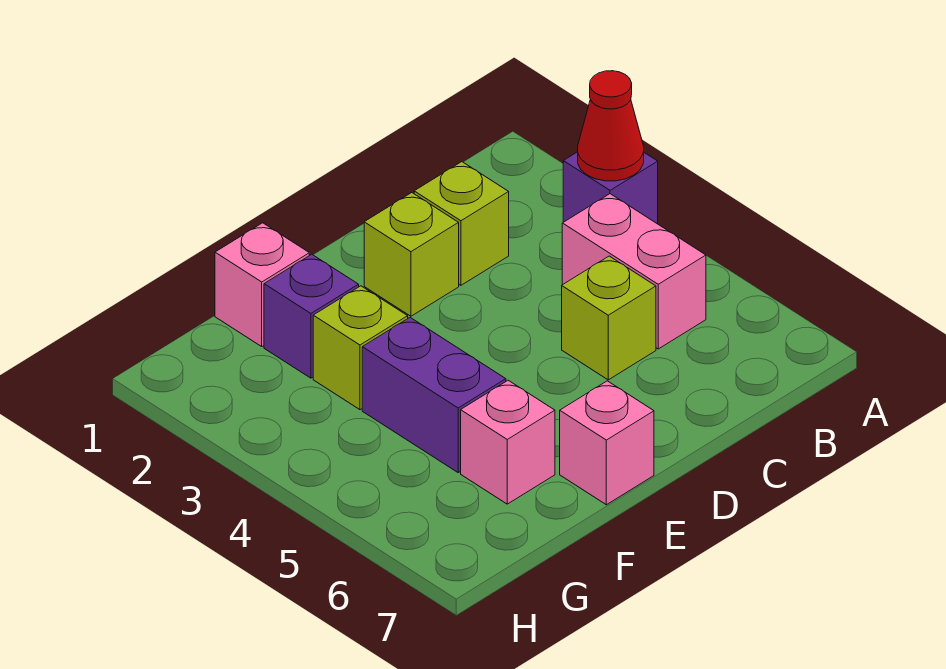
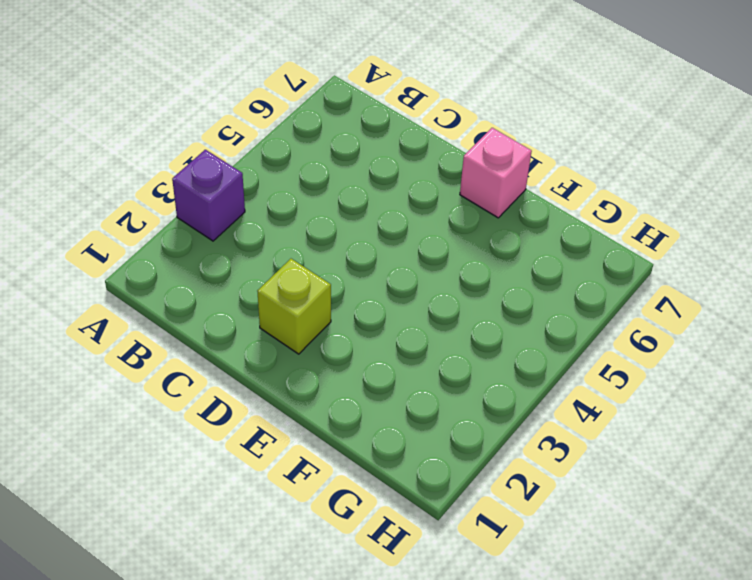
none -> pink brick B4:B5 level 1
none -> lime brick C2 level 1
none -> lime brick C5 level 1

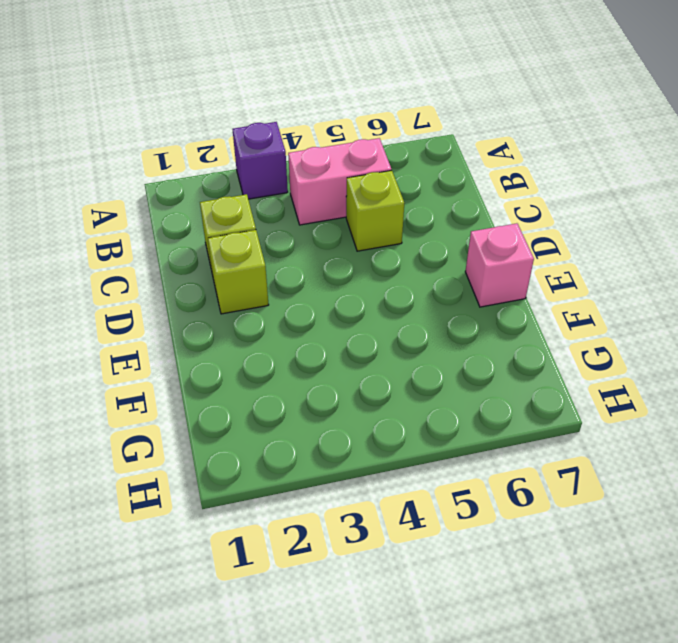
none -> pink brick F1 level 1
none -> purple brick F2 level 1
none -> lime brick F3 level 1

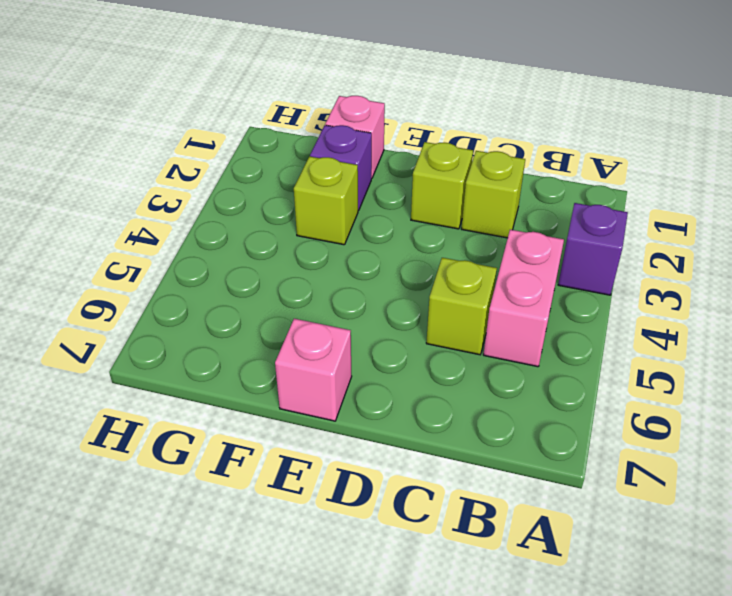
none -> purple brick F4:F5 level 1
none -> pink brick F6 level 1
none -> red cone A3 level 2

